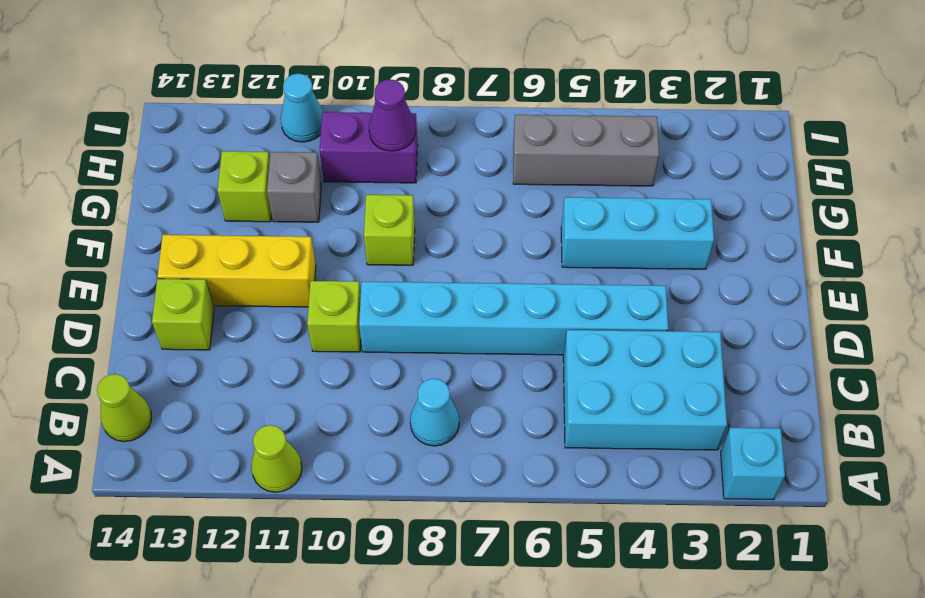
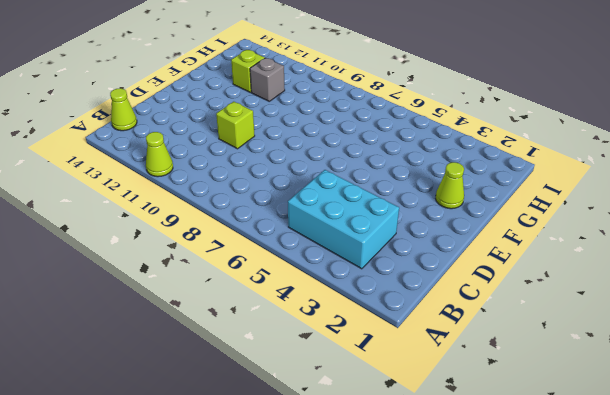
lime cone F2 level 1 -> none
none -> cyan brick A2 level 1
none -> cyan cone B8 level 1
none -> cyan brick D4:D9 level 1

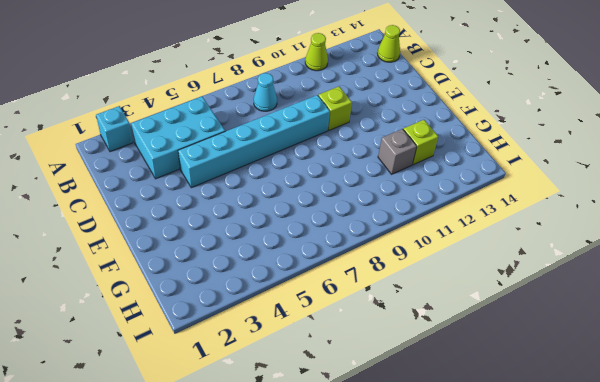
none -> lime brick D13 level 1
none -> yellow brick E11:E13 level 1
none -> cyan brick F3:F5 level 1

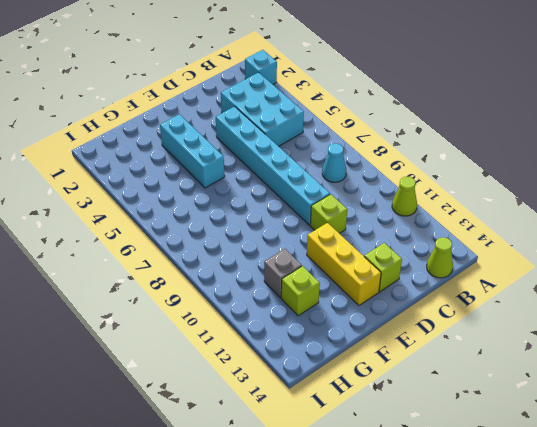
none -> lime brick F9 level 1
none -> grey brick H4:H6 level 1
none -> purple brick H9:H10 level 1

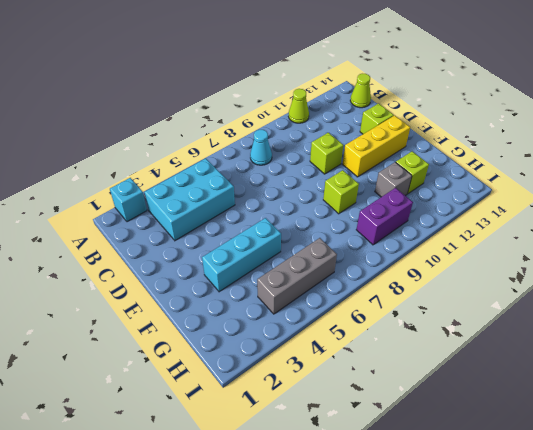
none -> cyan brick D4:D9 level 1
none -> cyan cone I11 level 1
none -> purple cone H9 level 2

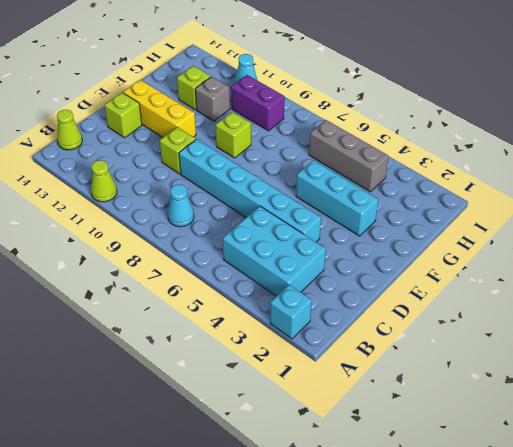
none -> purple cone H9 level 2

